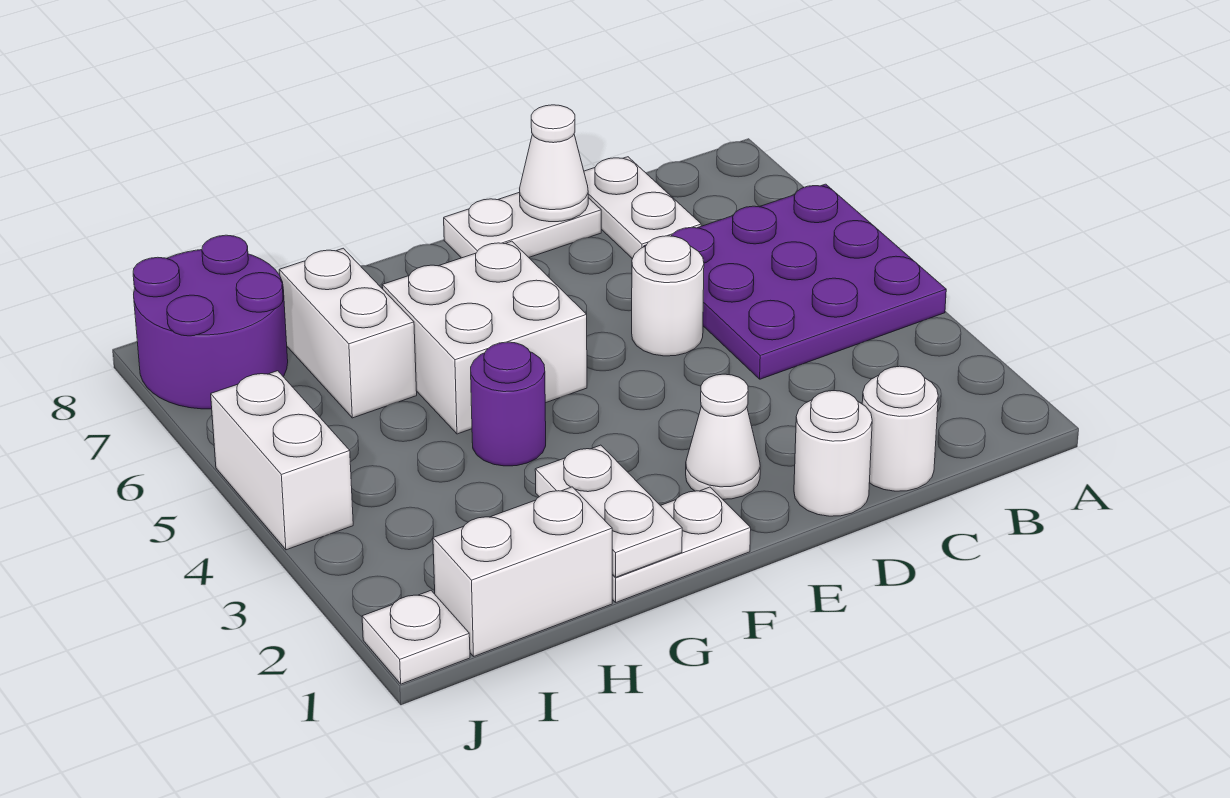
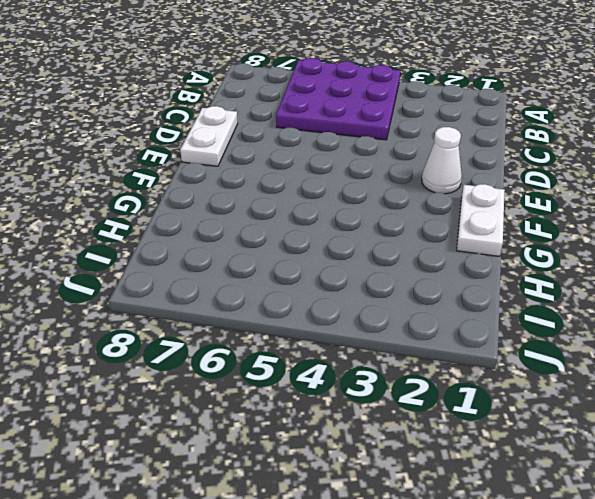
none -> white round brick C1 level 1
none -> white plate C7:C8 level 1
none -> white round brick D1 level 1

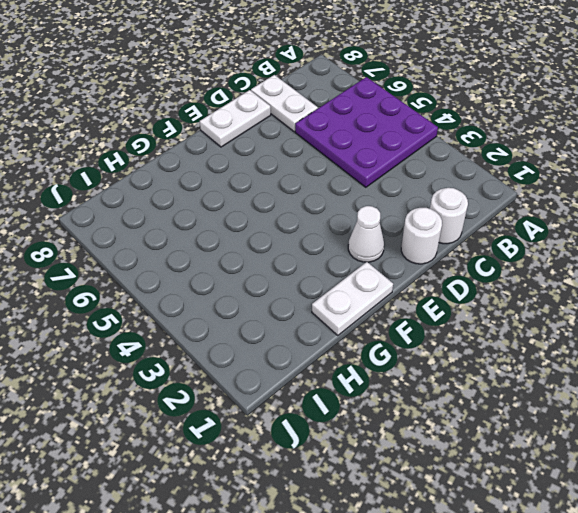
none -> white round brick D5 level 1
none -> white brick F5:G6 level 1
none -> purple round brick G4 level 1

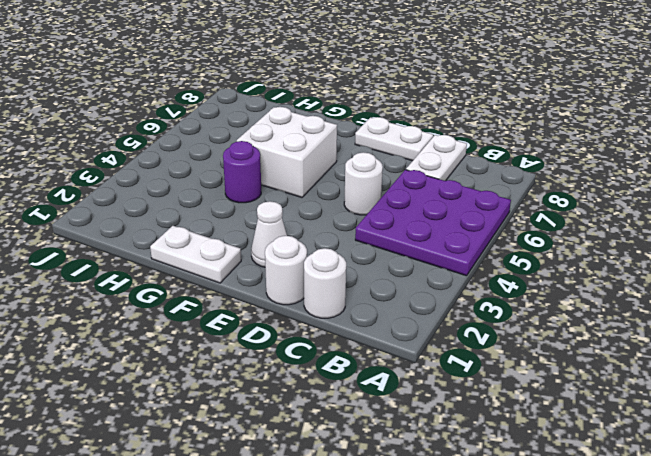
none -> white brick H1:I1 level 1
none -> white brick H6:H7 level 1
none -> purple round brick I7:J8 level 1

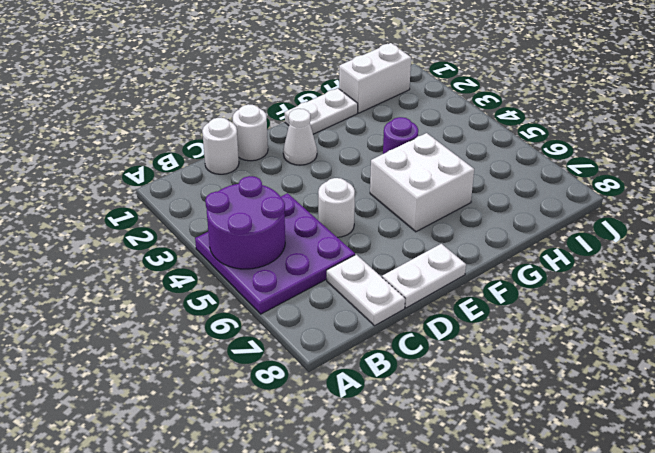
purple round brick A4:B5 level 2 -> purple round brick I7:J8 level 1
none -> white brick H6:H7 level 1
none -> white plate J1 level 1
none -> white brick J4:J5 level 1

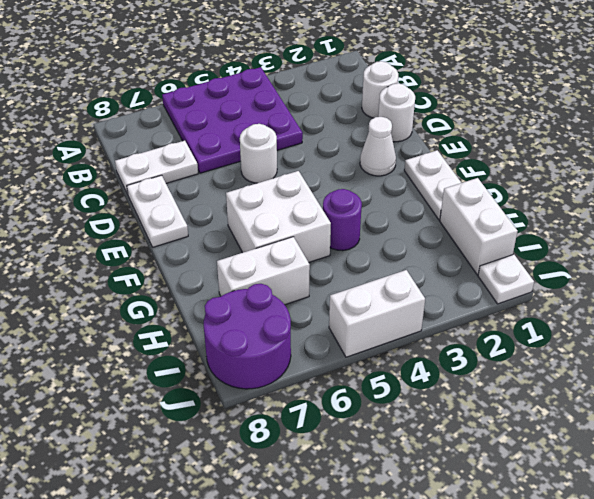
none -> white cone D8 level 2
none -> white plate G1:G2 level 2

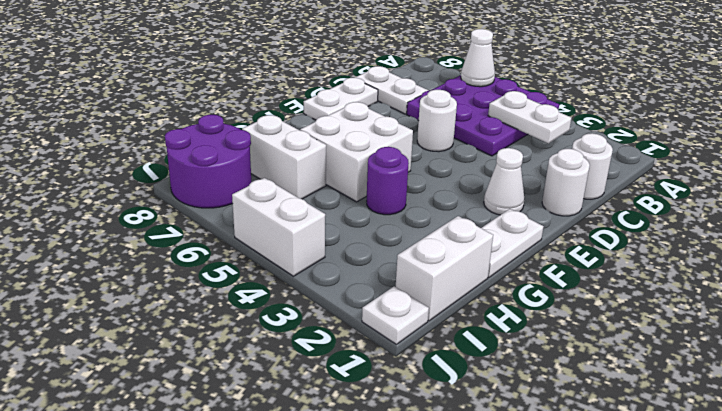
white cone A6 level 2 -> white cone D8 level 2
white plate B3:B4 level 2 -> white plate G1:G2 level 2

